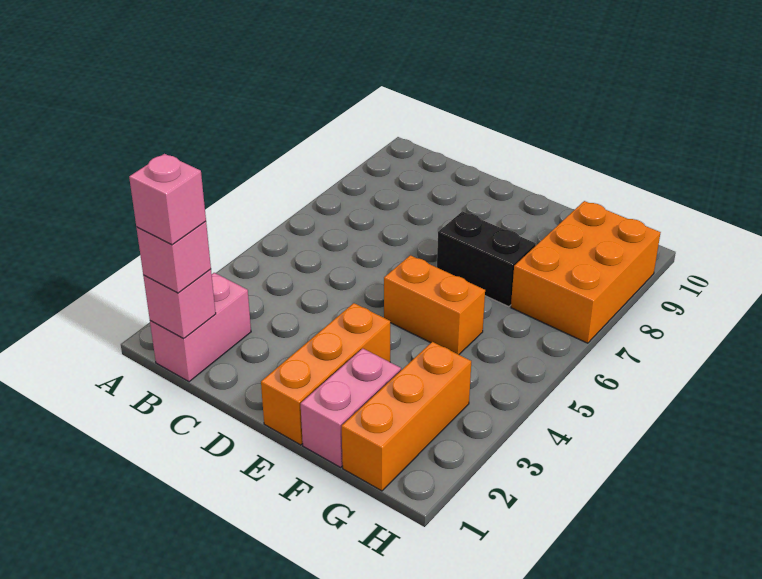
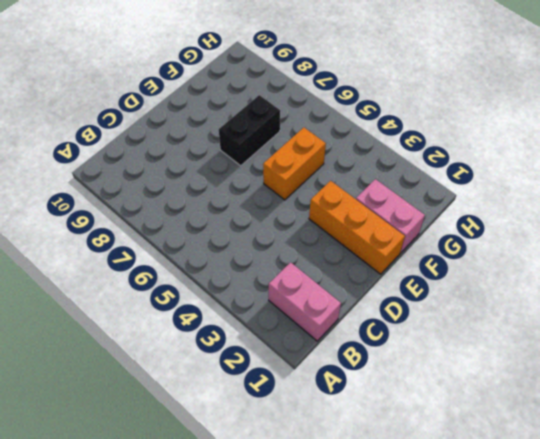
none -> orange brick G1:G3 level 1
none -> orange brick G7:H9 level 1

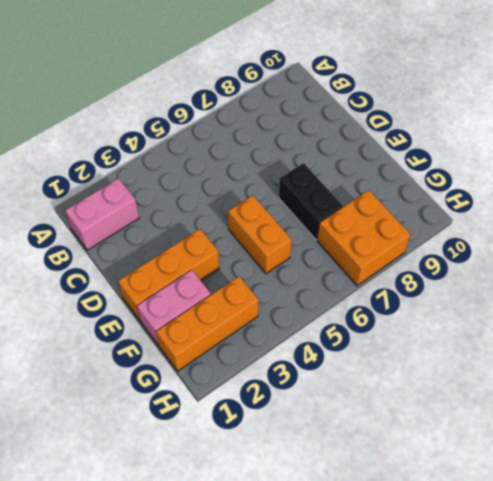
orange brick G7:H8 level 1 -> orange brick G7:H9 level 1
none -> pink brick B1 level 2
none -> pink brick B1 level 3

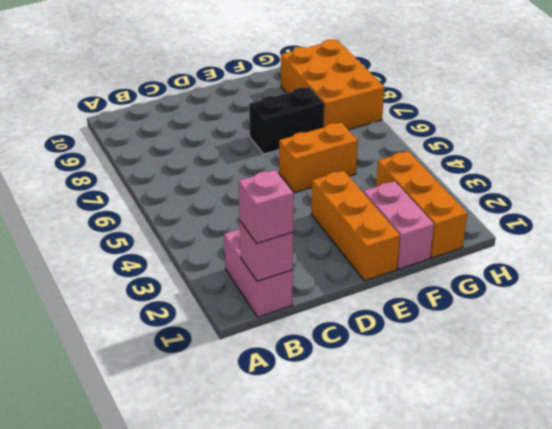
none -> pink brick B1 level 4

